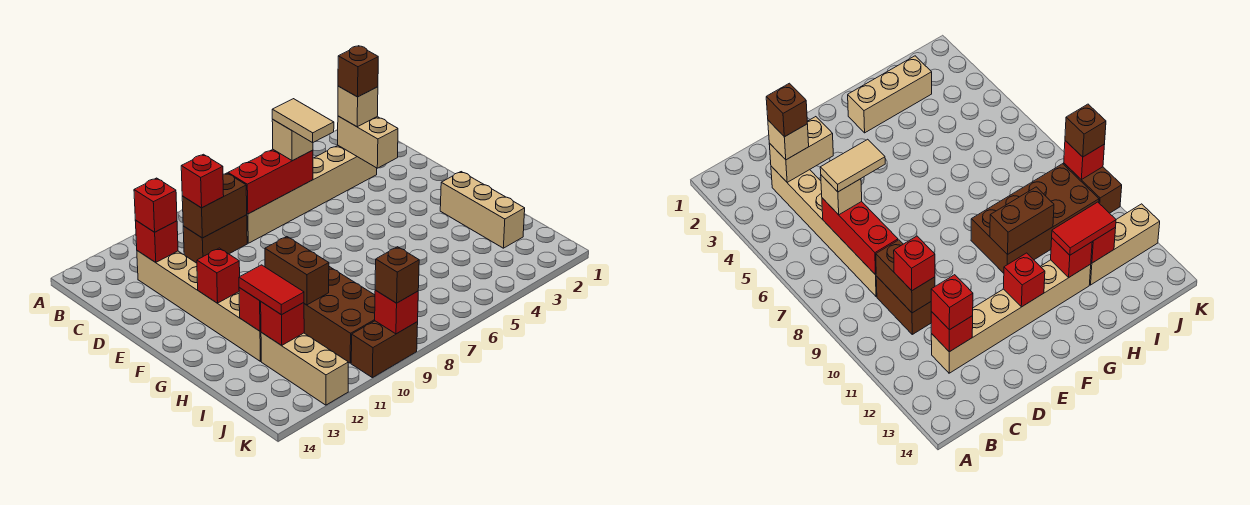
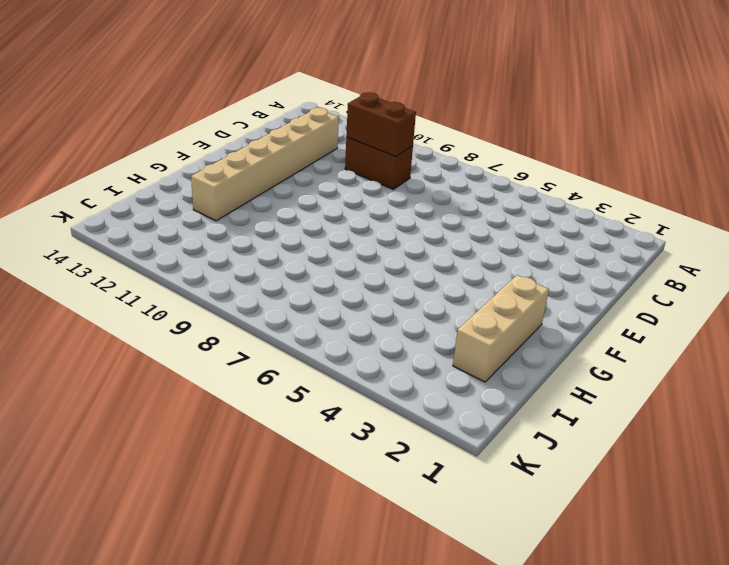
none -> tan brick C3:C8 level 1
none -> brown brick G9:J10 level 1
none -> tan brick I12:K12 level 1

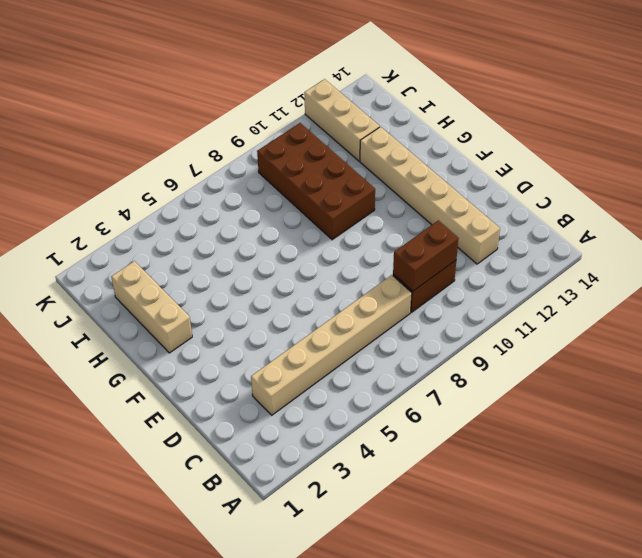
none -> brown brick K9:K10 level 1
none -> tan brick C3:D3 level 2
none -> red brick C6:C8 level 2

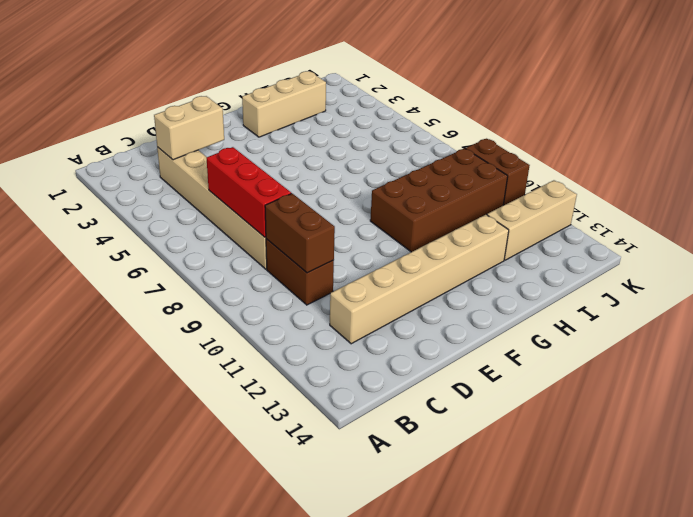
none -> red brick C12 level 2
none -> red brick F12 level 2
none -> brown brick G10:H10 level 2

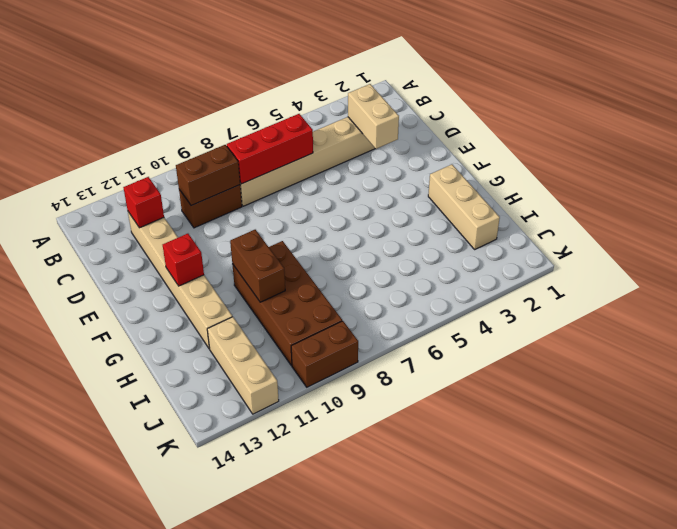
none -> red brick H12 level 2
none -> red brick I12 level 2
none -> red brick K9 level 2

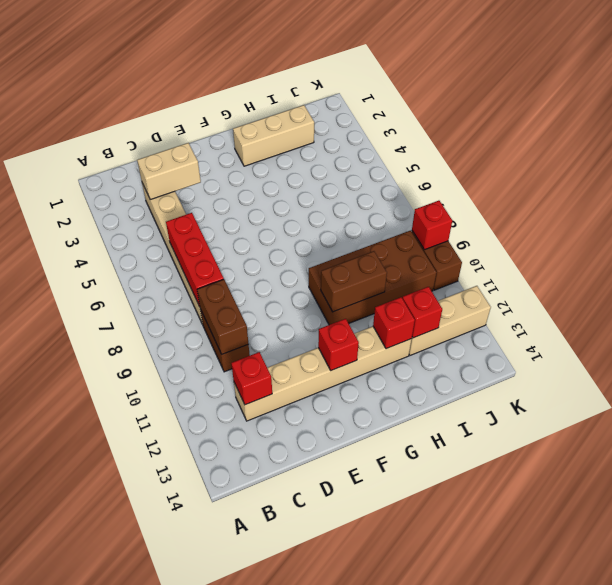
none -> tan brick C3 level 3
none -> tan brick C6 level 3
none -> red brick C10 level 3

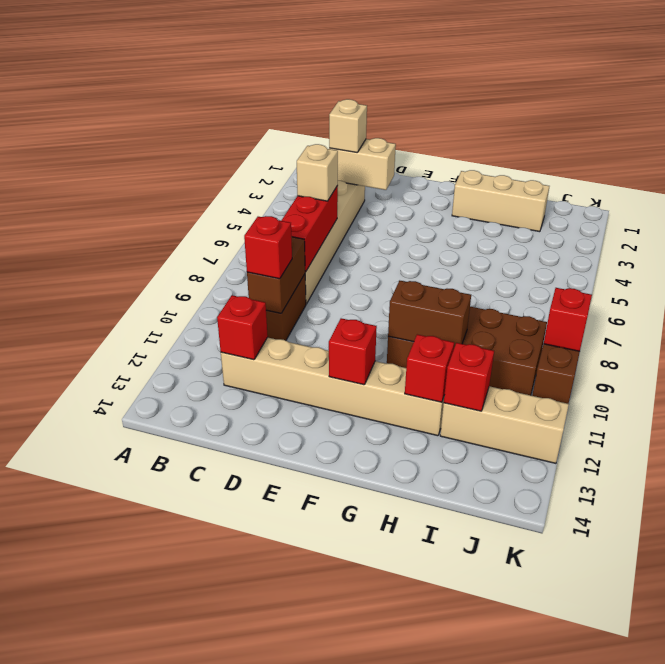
none -> red brick C12 level 3
none -> red tile H12:I12 level 3
none -> brown brick K9 level 3

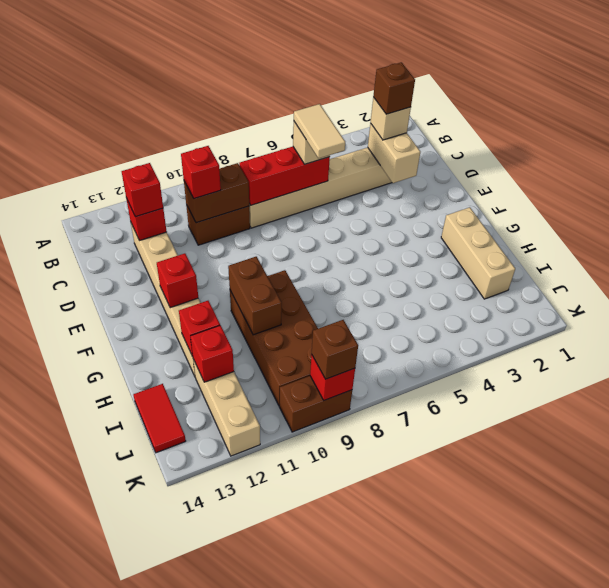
red tile I14:J14 level 1 -> red tile H12:I12 level 3

